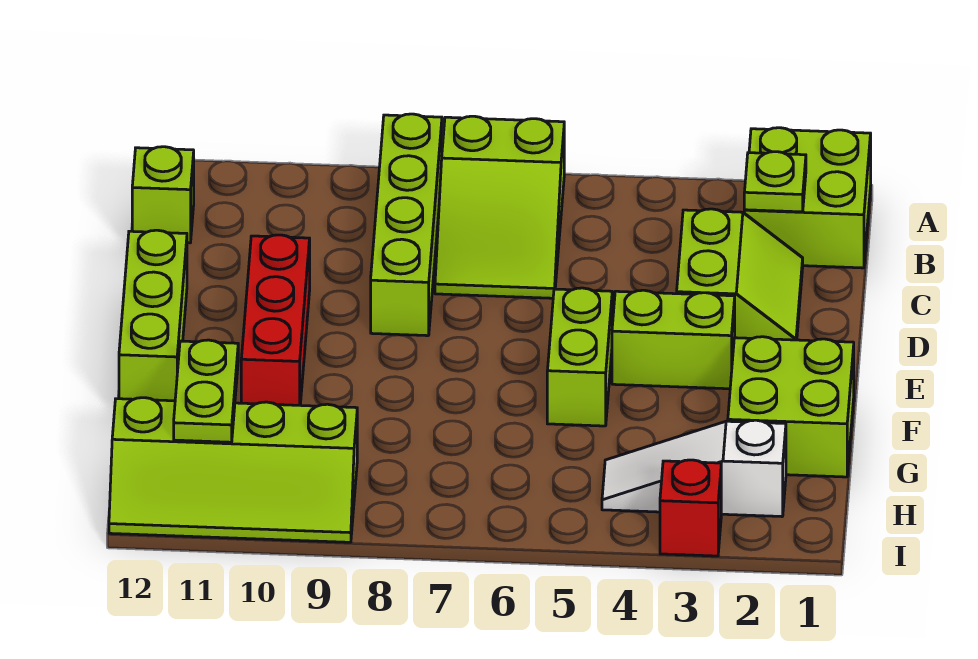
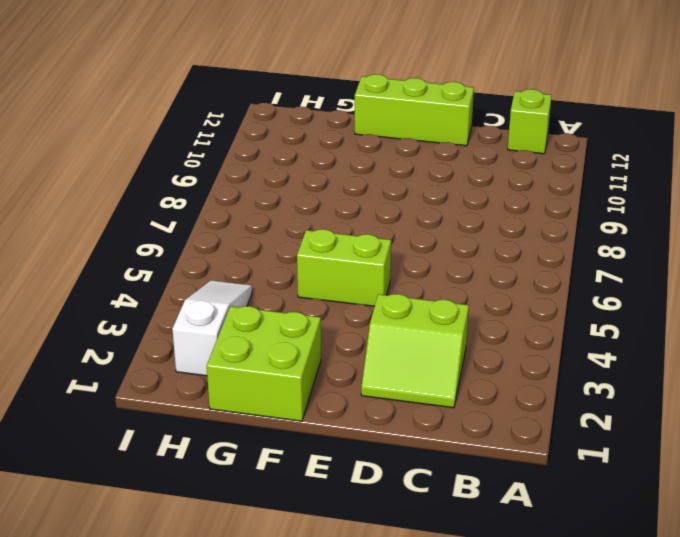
none -> lime brick A1:B2 level 1
none -> lime slope A6:C7 level 1 top A
none -> lime brick A8:D8 level 1

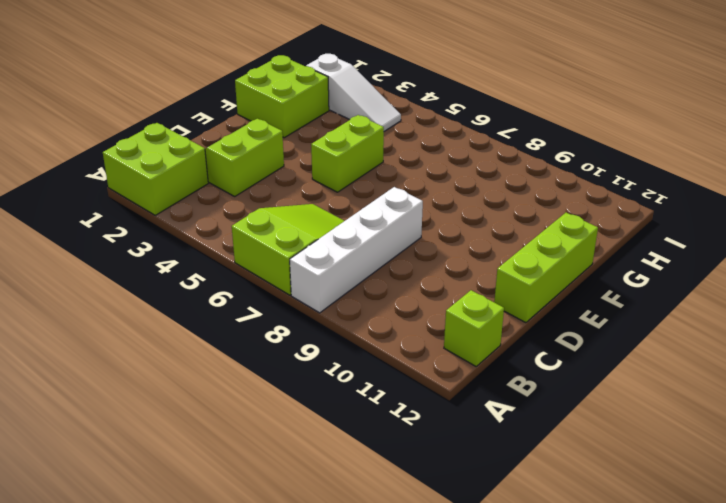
white brick A8:D8 level 1 -> lime brick A8:D8 level 1
none -> red brick D10:F10 level 1
none -> lime brick E3:E4 level 1
none -> lime slope H9:I12 level 1 top H

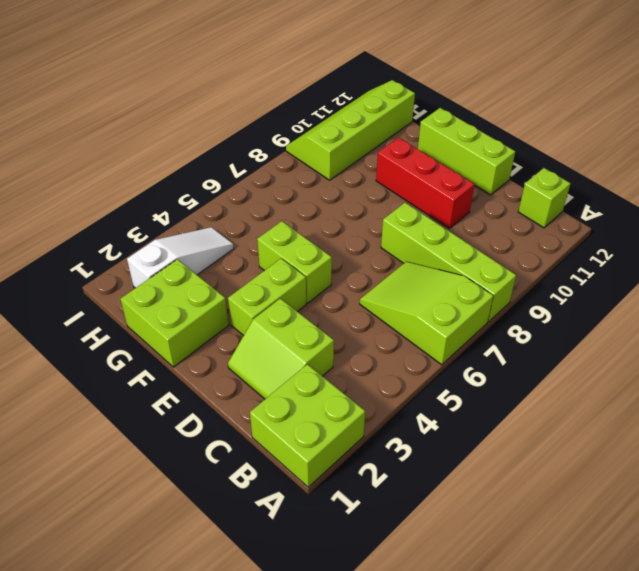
none -> red brick I3 level 1
none -> lime plate B2 level 2
none -> lime plate G11:H11 level 2

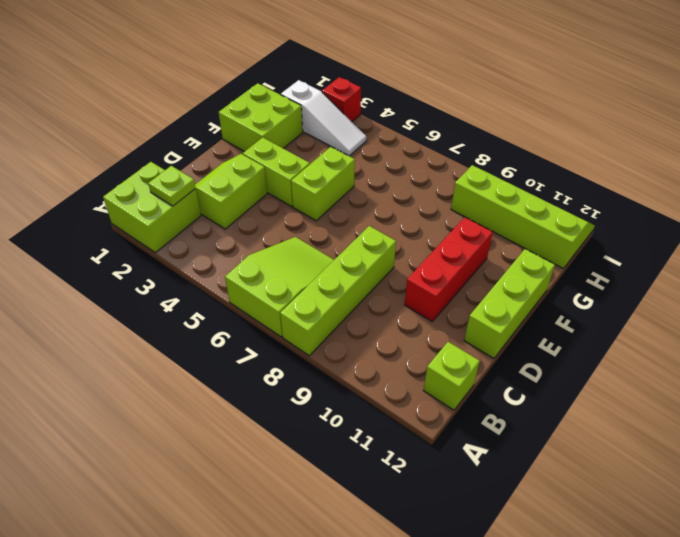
none -> lime plate G11:H11 level 2

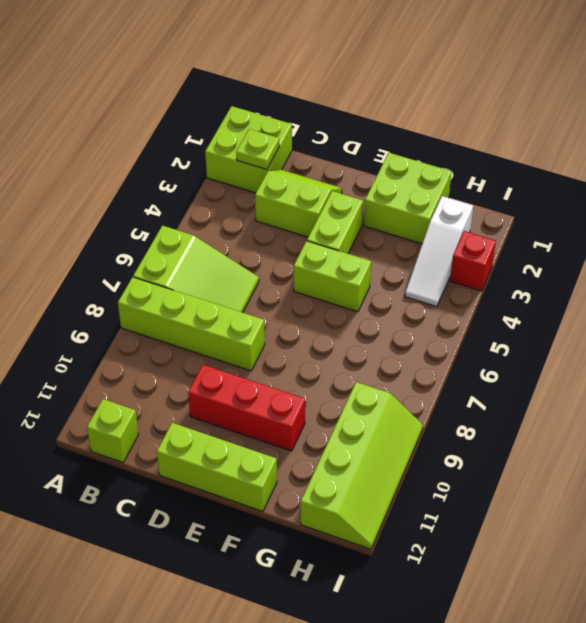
none -> lime plate G11:H11 level 2

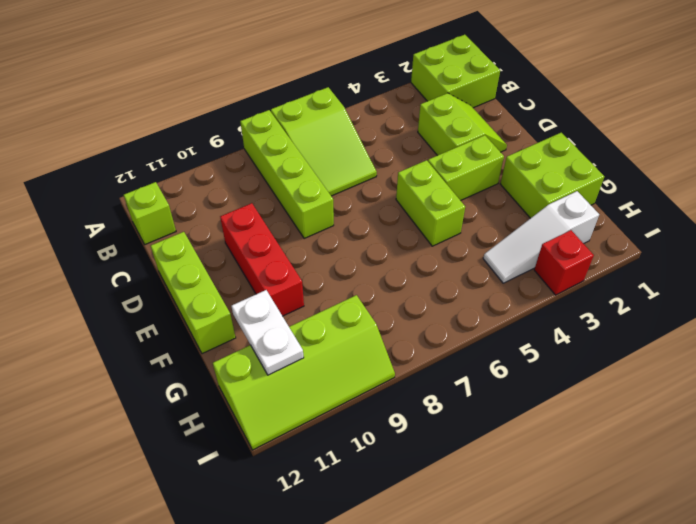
white plate G11:H11 level 2 -> lime plate G11:H11 level 2
none -> lime plate B2 level 2

